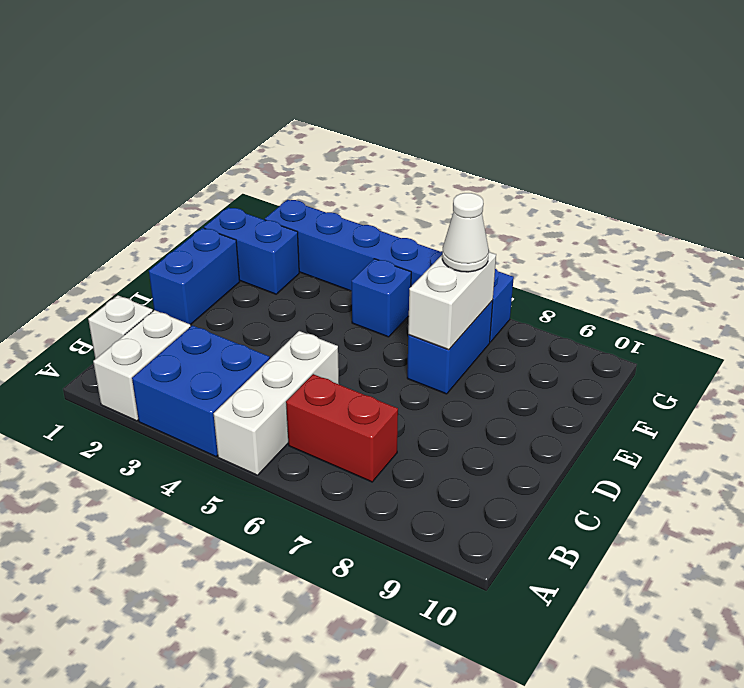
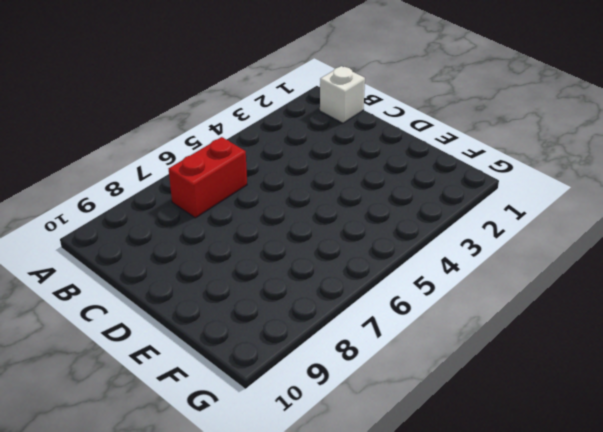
none -> white brick A2:B2 level 1
none -> blue brick A3:B4 level 1
none -> white brick A5:C5 level 1

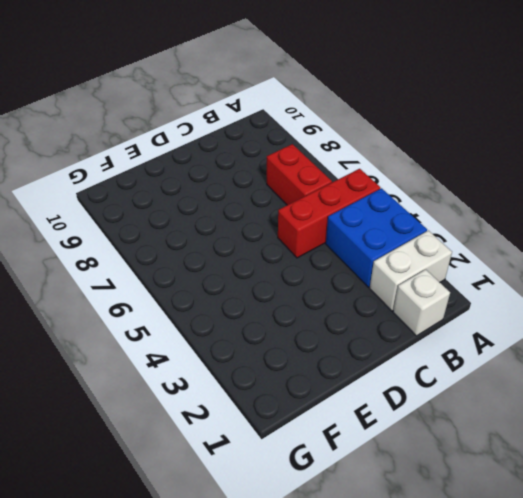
red brick A5:C5 level 1 -> white brick A5:C5 level 1
none -> blue brick D1:E1 level 1
none -> blue brick E7:F7 level 1
none -> blue brick F1:F2 level 1

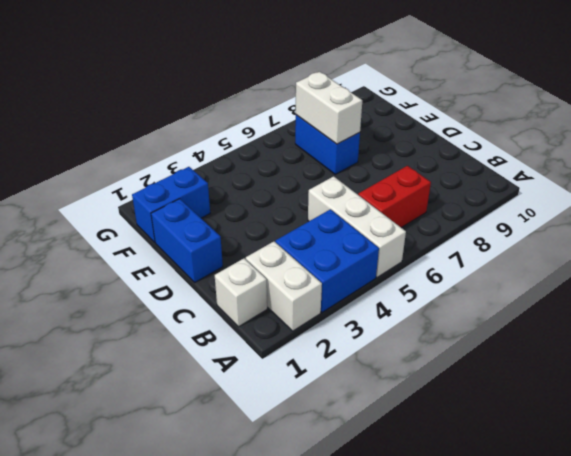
none -> blue brick F5 level 1
none -> blue brick G2:G7 level 1
none -> white cone F7 level 3

